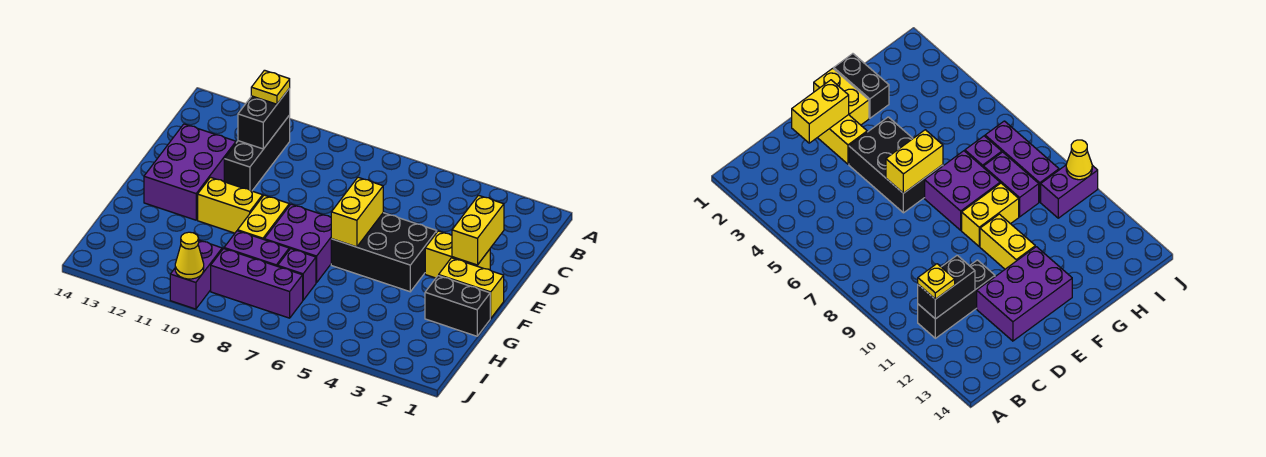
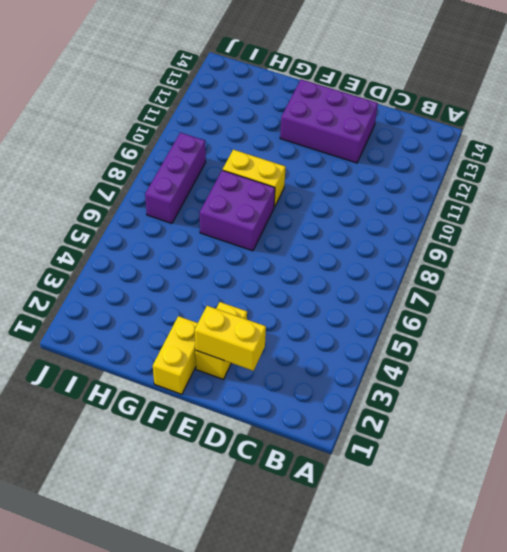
none -> black brick B11:D11 level 1
none -> black brick E4:F6 level 1
none -> yellow brick F10:F11 level 1

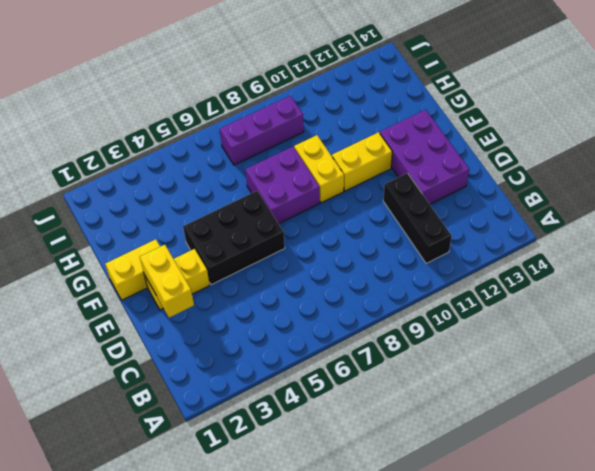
none -> black brick G1:G2 level 1
none -> purple brick H7 level 1
none -> purple brick H8:H9 level 1

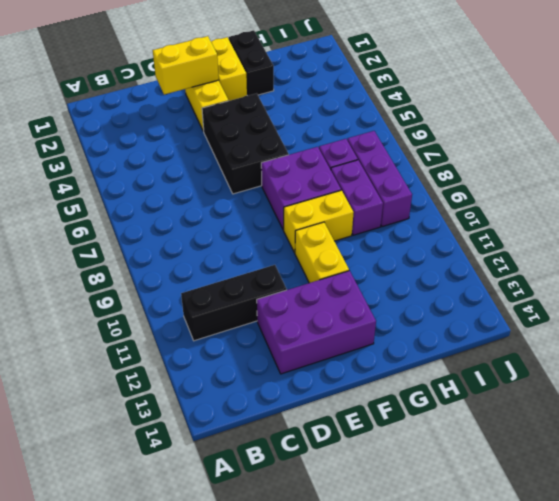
none -> purple brick I10:J10 level 1
none -> black brick B11:C11 level 2
none -> yellow brick E6:F6 level 2

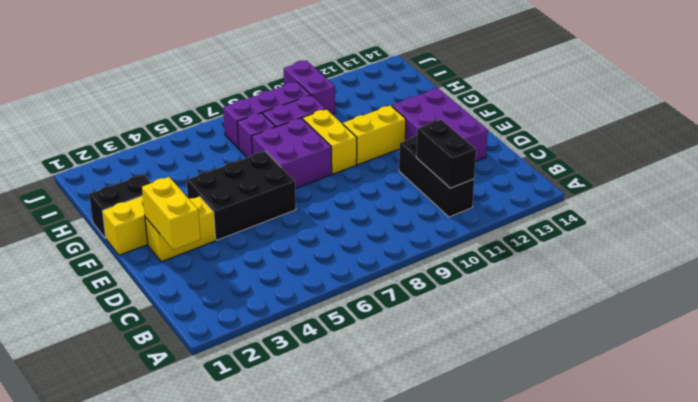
none -> yellow brick E6:F6 level 2
none -> yellow cone J10 level 2
none -> yellow plate B11 level 3

